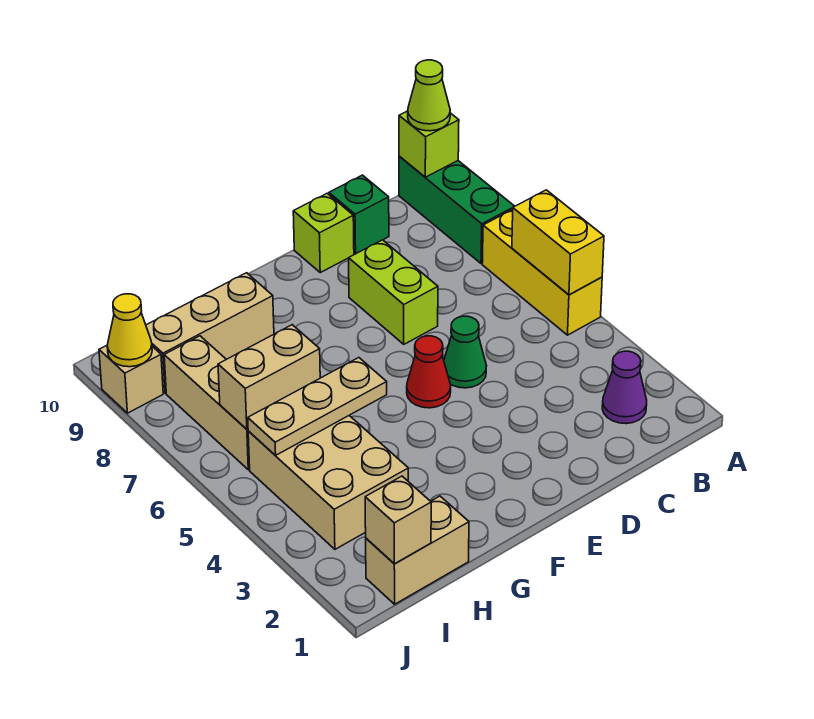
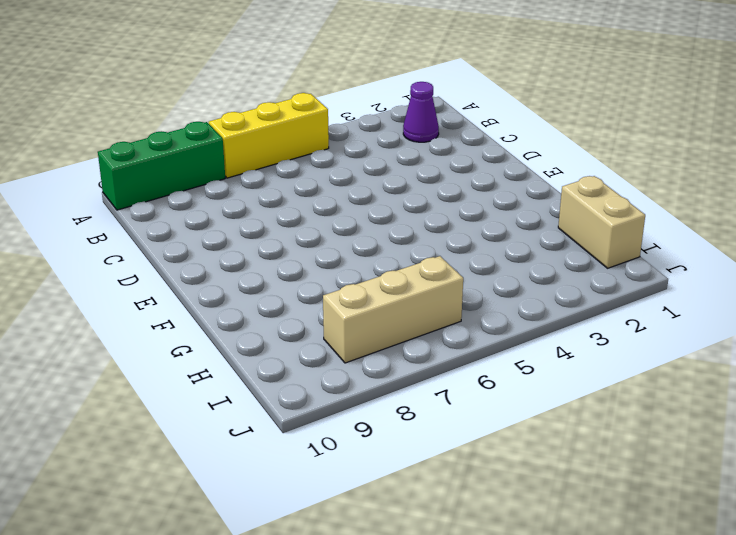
none -> green brick C10 level 1
none -> green cone D5 level 1
none -> lime brick D7:D8 level 1

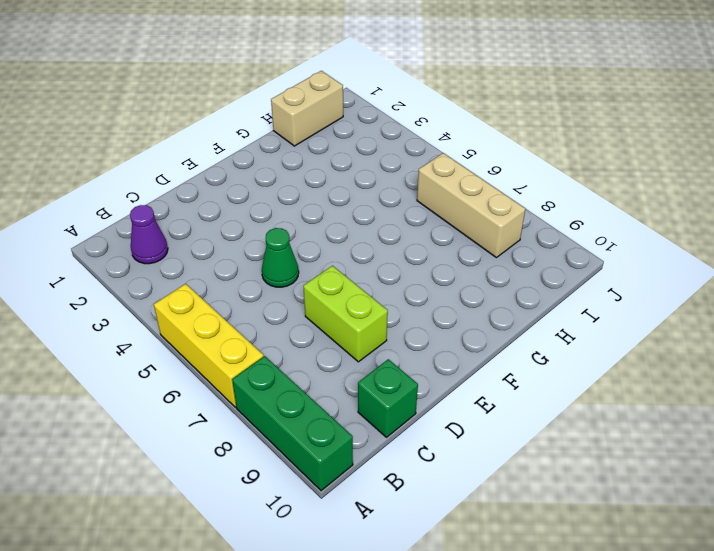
none -> lime brick D10 level 1
none -> red cone E5 level 1
none -> tan brick G9:I9 level 1

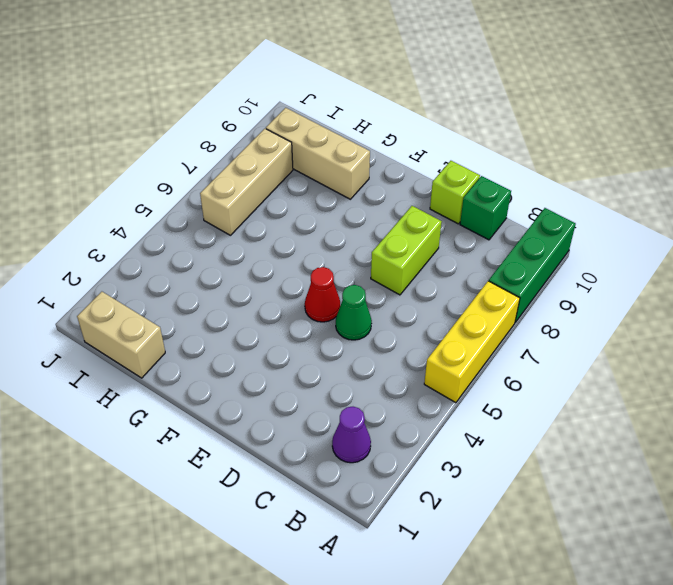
none -> tan brick H3:I5 level 1
none -> tan brick J9 level 1
none -> yellow brick A5:A6 level 2

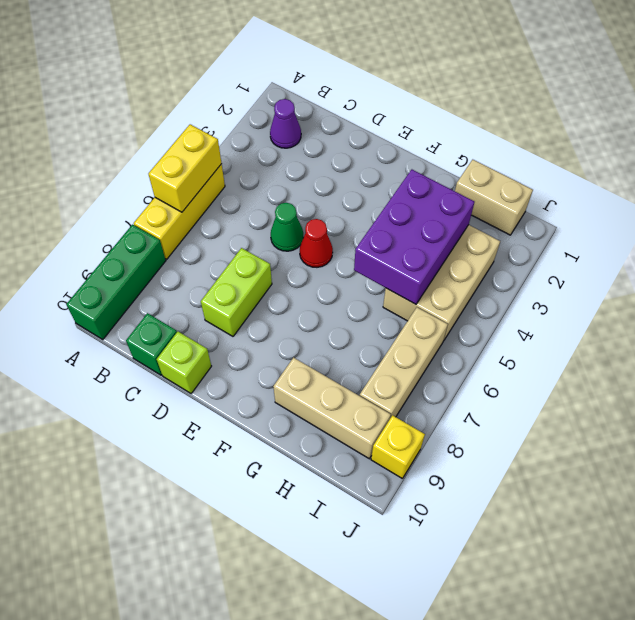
purple brick G3:H5 level 2 -> tan plate G5:I5 level 2
yellow brick J9 level 1 -> tan brick J9 level 1
none -> lime brick A10 level 2
none -> tan brick H6:I6 level 2
none -> tan brick I1 level 2

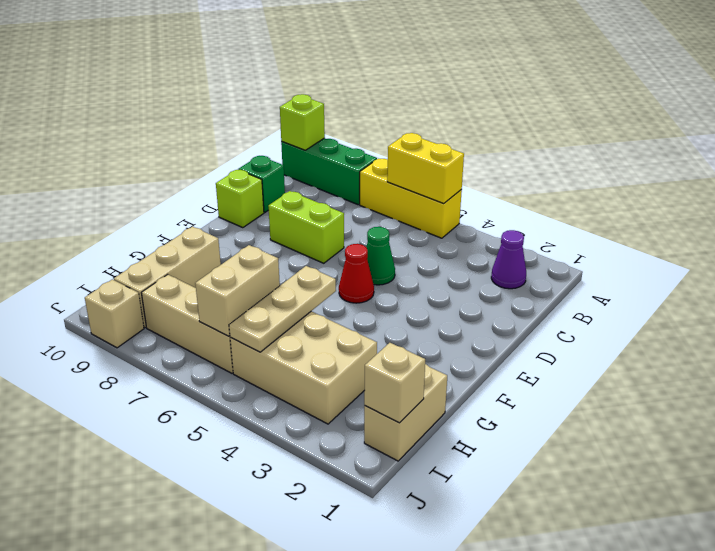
none -> yellow cone J9 level 2
none -> lime cone A10 level 3

